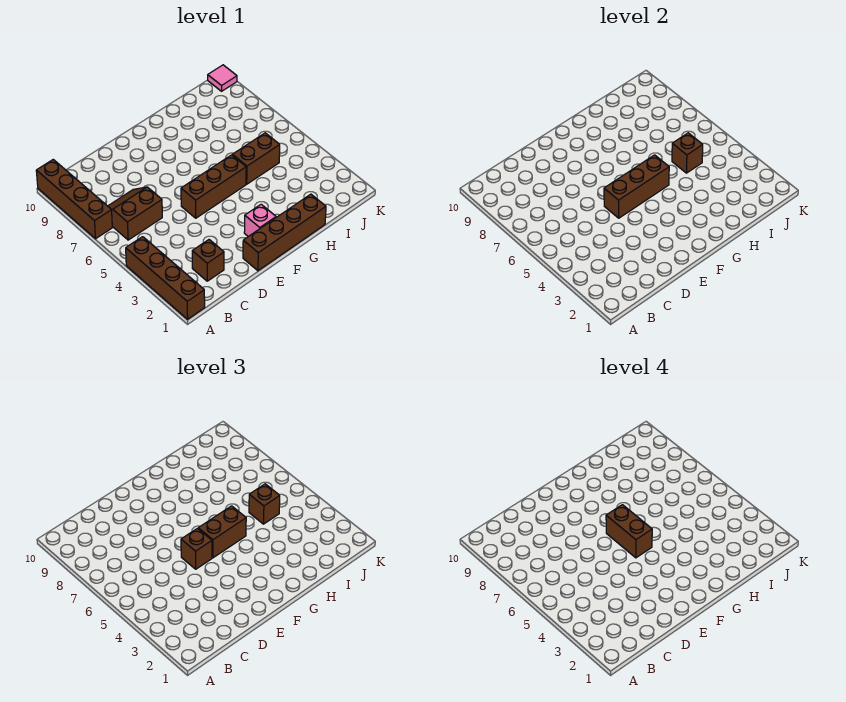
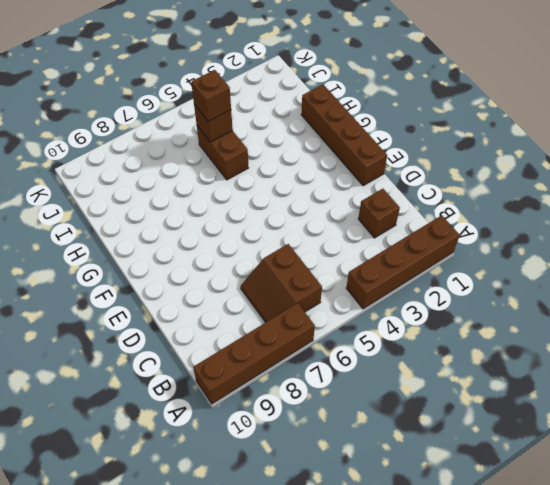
none -> brown brick E5:G5 level 1
none -> pink brick F2 level 1
none -> pink tile K10 level 1

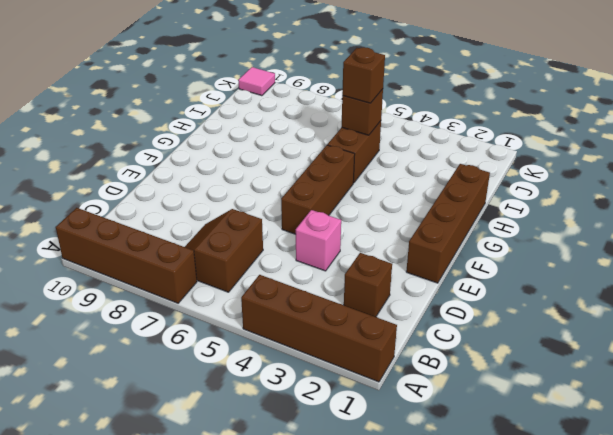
pink brick D4 level 1 -> pink brick F2 level 1
none -> brown brick E5:G5 level 2
none -> brown brick E5 level 3
none -> brown brick F5:G5 level 3

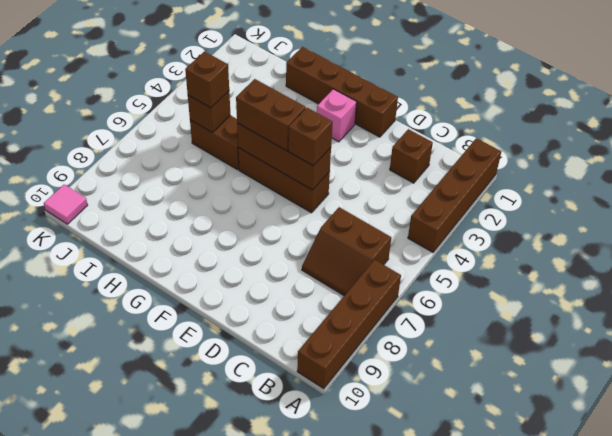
none -> brown brick F5:F6 level 4

